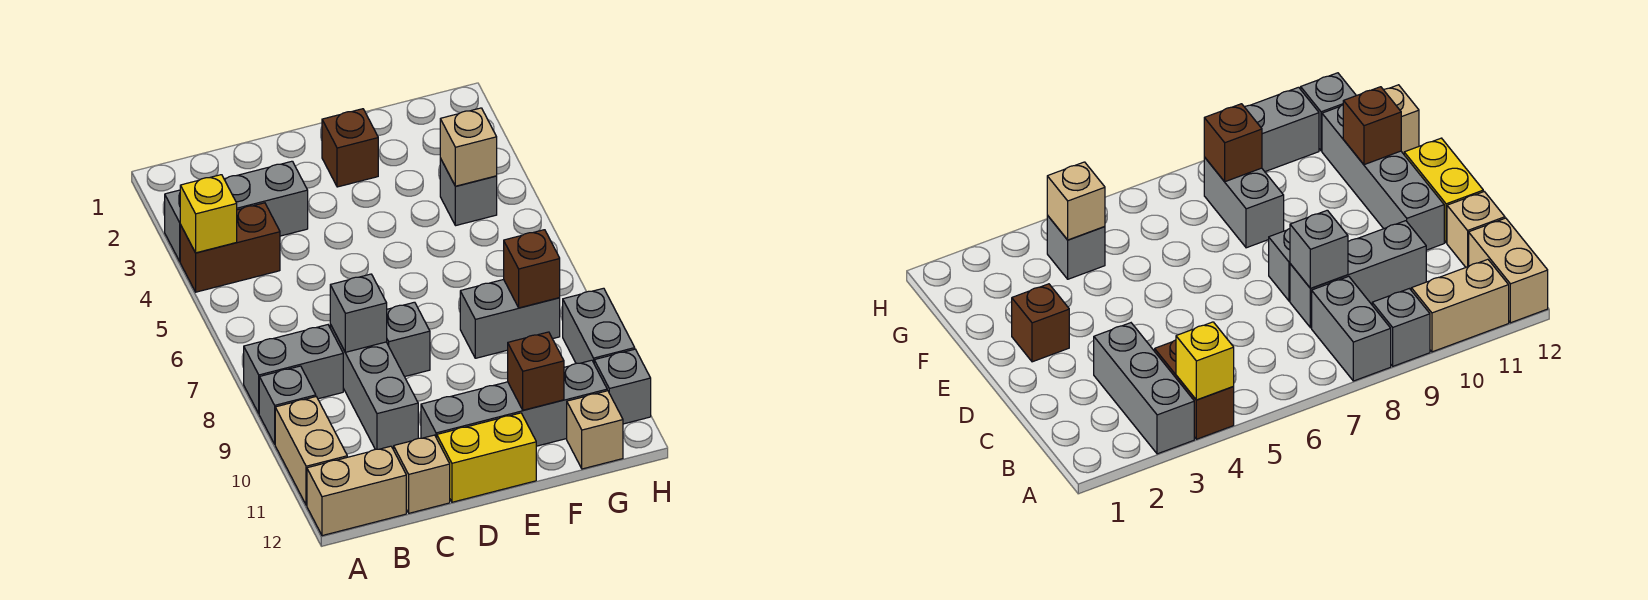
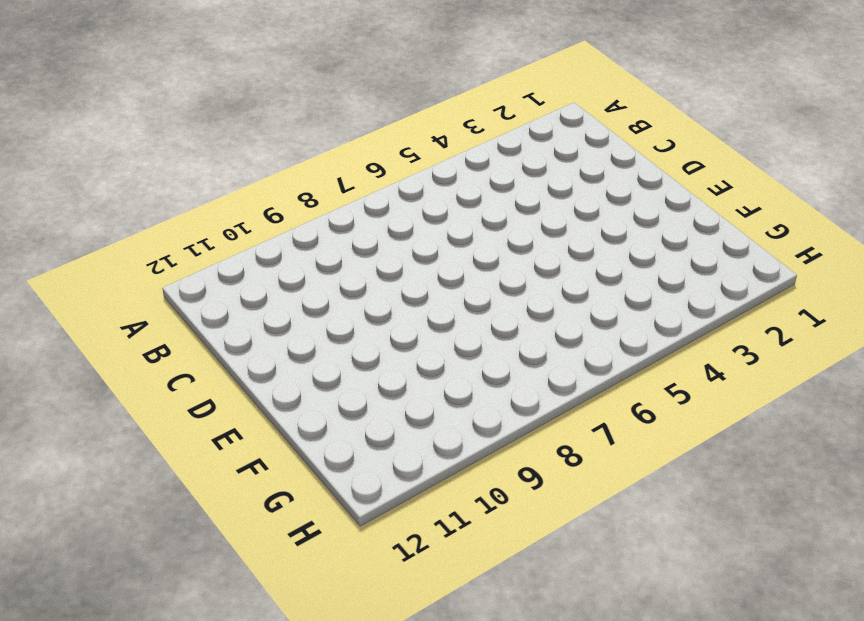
none -> grey brick A3:C3 level 1
none -> brown brick A4:B4 level 1
none -> grey brick A8:B8 level 1

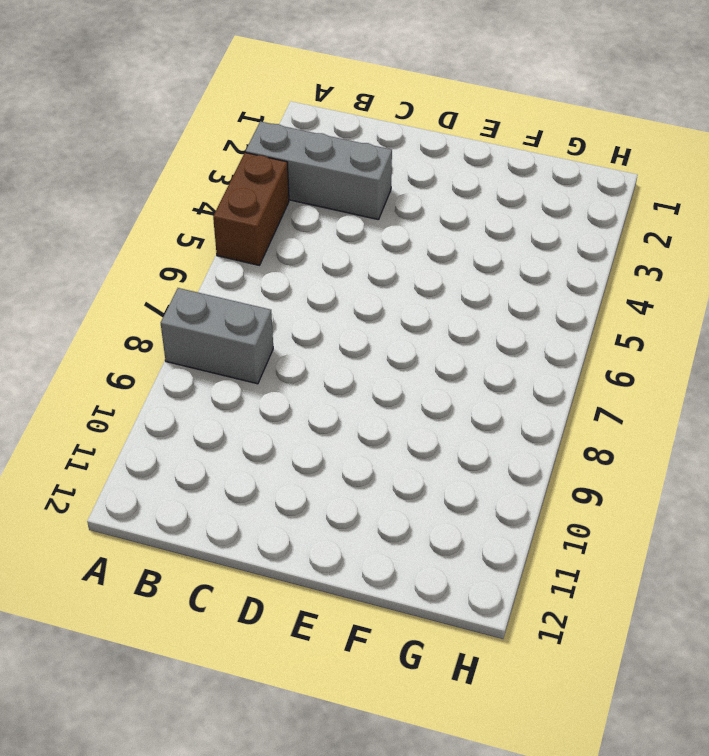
brown brick A4:A5 level 1 -> brown brick A4:B4 level 1
none -> grey brick A9 level 1
none -> tan brick A10:A11 level 1
none -> tan brick A12:B12 level 1

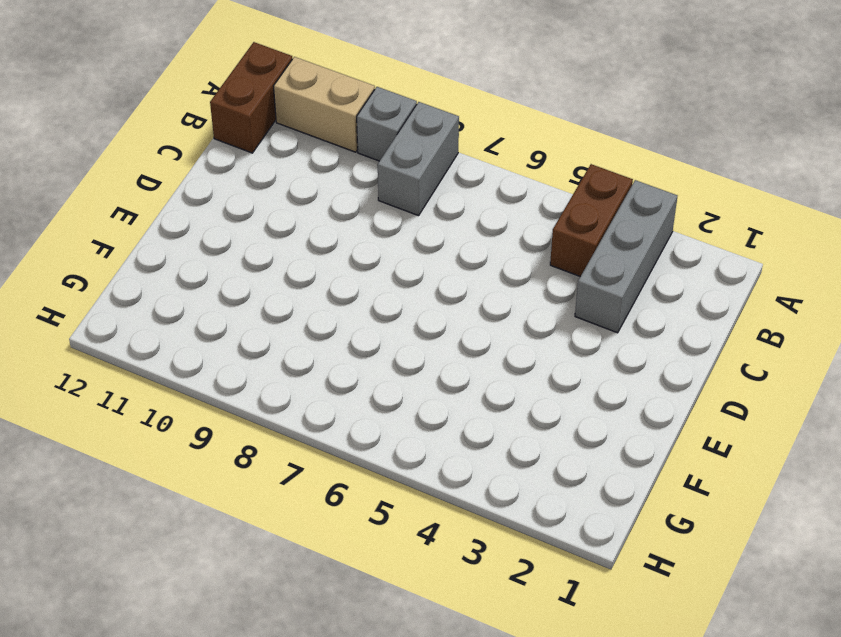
brown brick A12:B12 level 1 -> tan brick A12:B12 level 1
none -> grey brick C8:C10 level 1
none -> tan brick C12 level 1
none -> grey brick D8 level 1

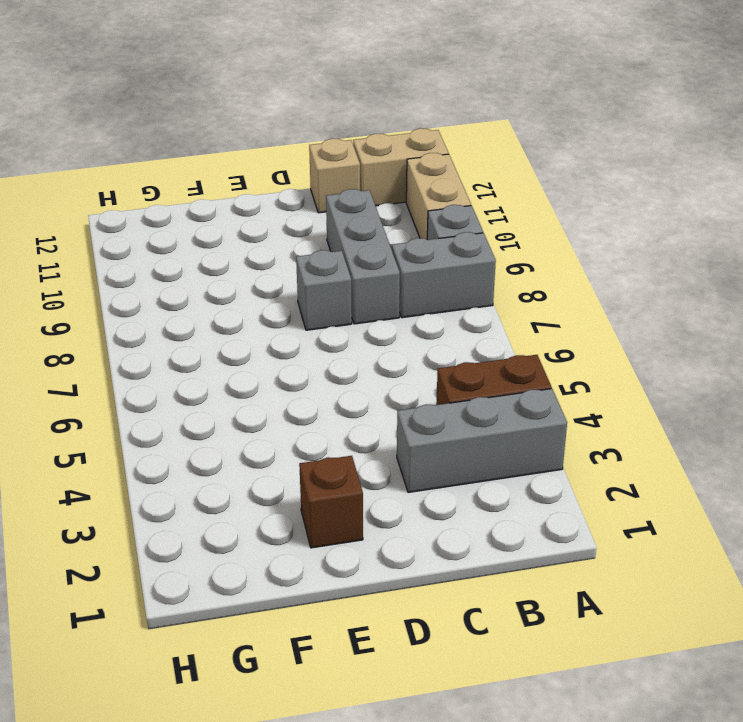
none -> grey brick D11:G11 level 1
none -> yellow brick D12:E12 level 1
none -> grey brick F8:G8 level 1

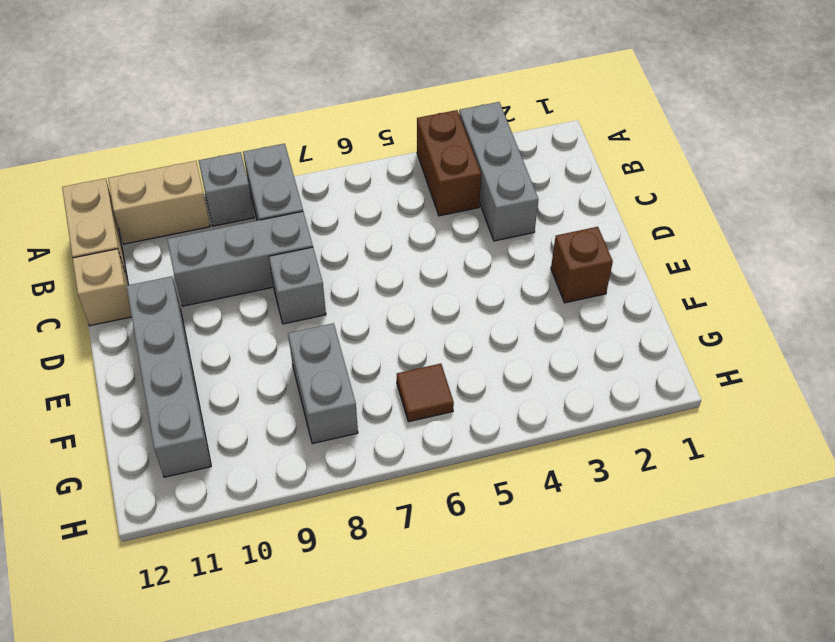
brown tile G6 level 1 -> none
none -> yellow brick D12:E12 level 1
none -> grey brick G4 level 1
none -> tan brick G12 level 1

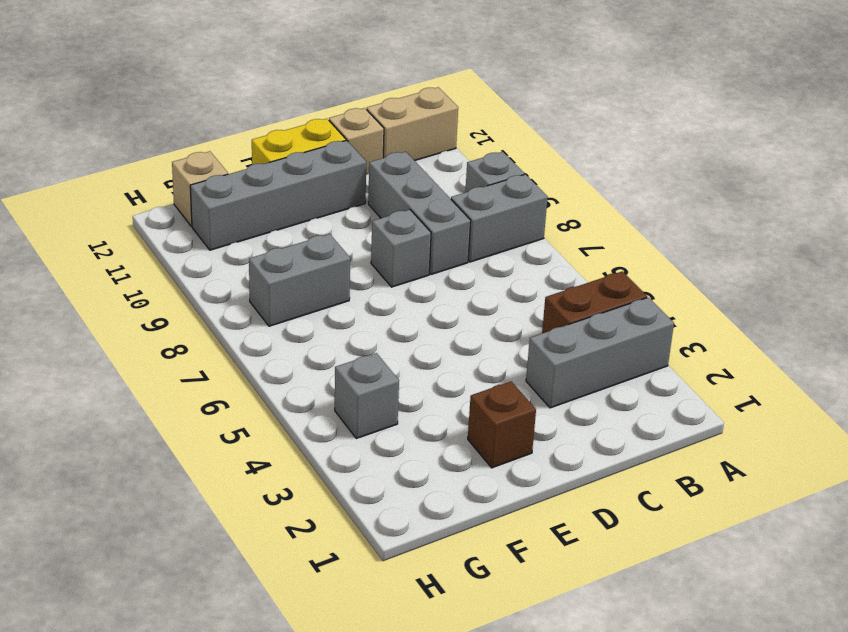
none -> tan brick A10:A11 level 1
none -> grey brick H9:H10 level 1
none -> grey brick H11 level 1

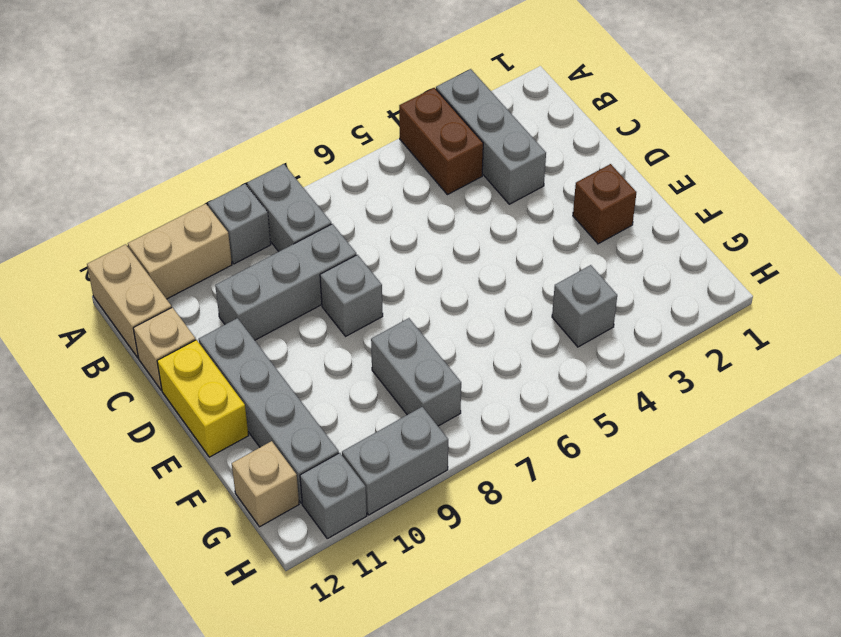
none -> yellow brick A4 level 2
none -> grey brick C8 level 2
none -> brown brick F11 level 2

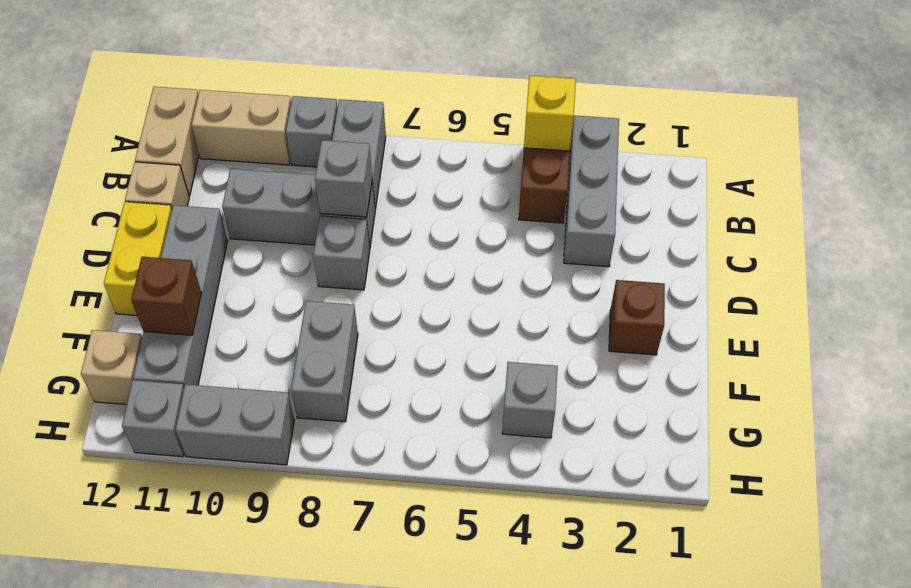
none -> tan brick G4 level 2
none -> brown brick G8 level 2

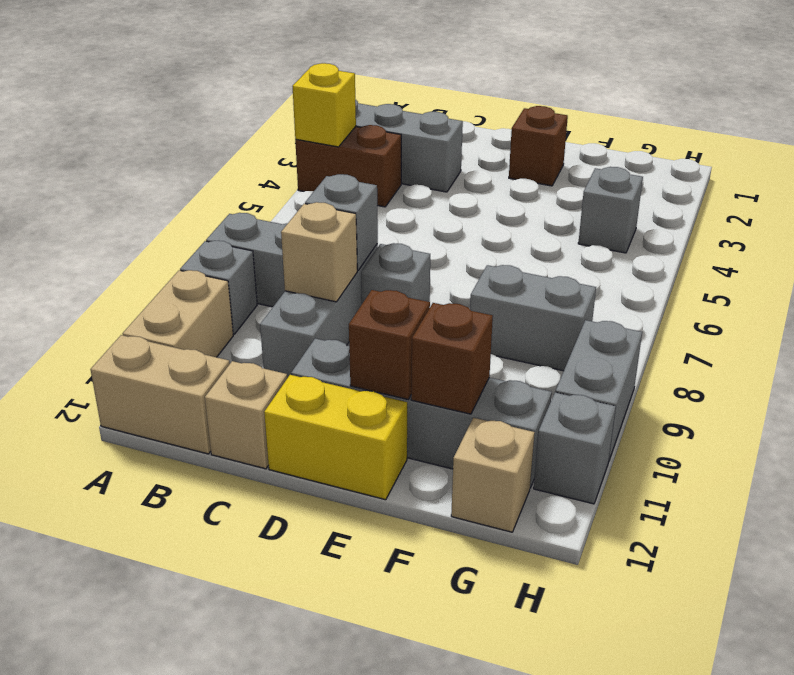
tan brick C9 level 2 -> tan brick G4 level 2
brown brick E11 level 2 -> brown brick G8 level 2

